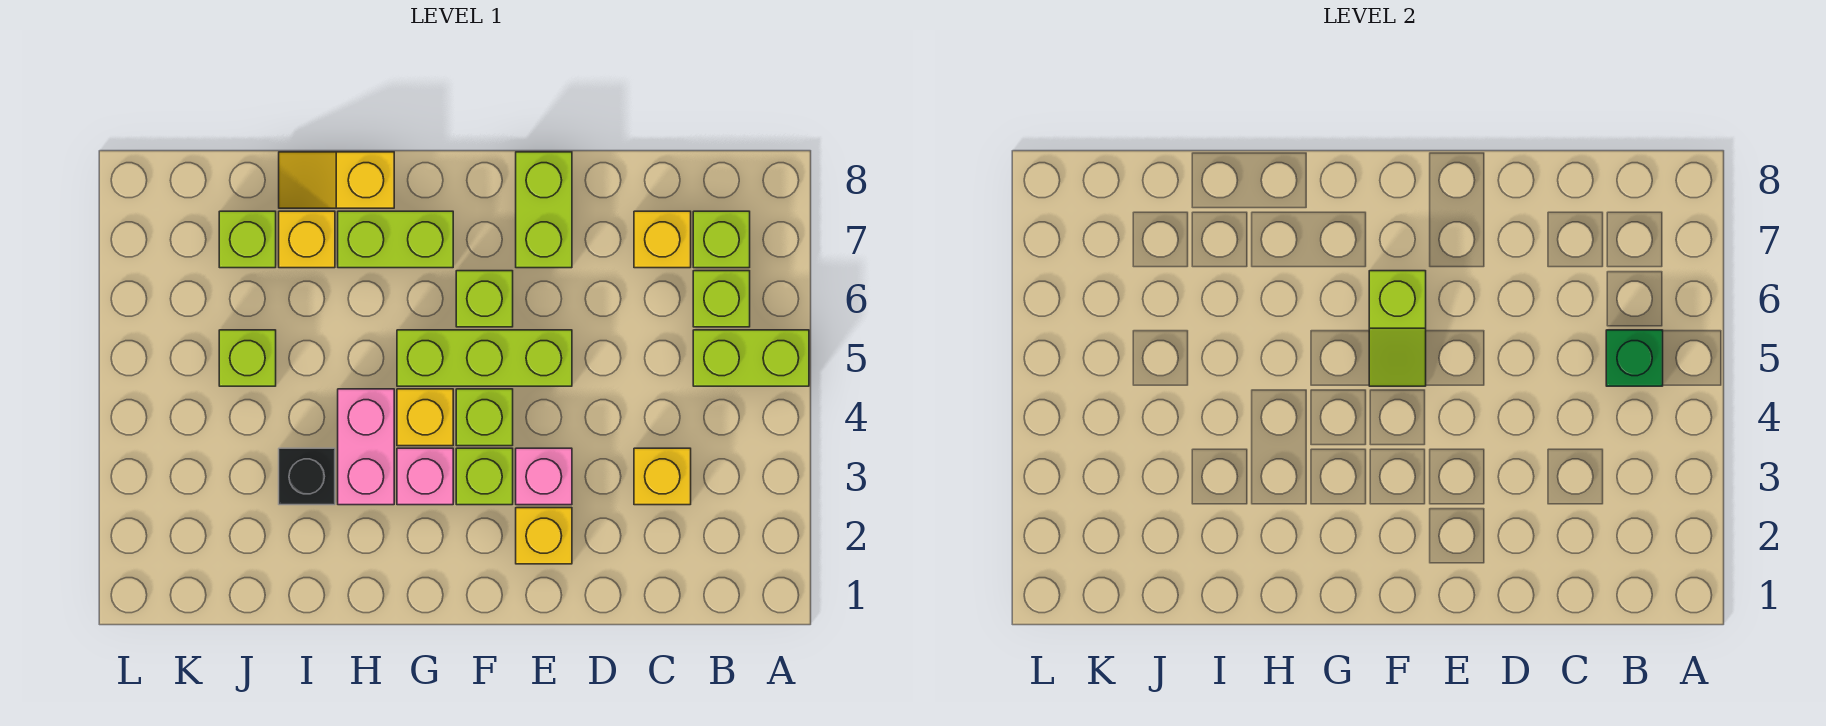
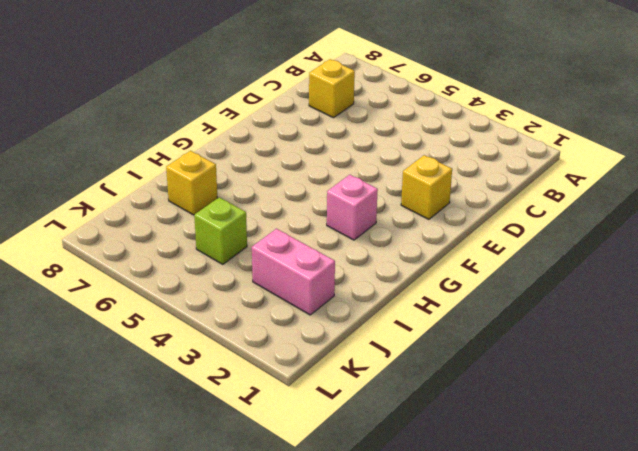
pink brick J2:J3 level 1 -> pink brick H3:H4 level 1
none -> lime brick A5:B5 level 1
none -> lime brick B6 level 1
none -> lime brick B7 level 1

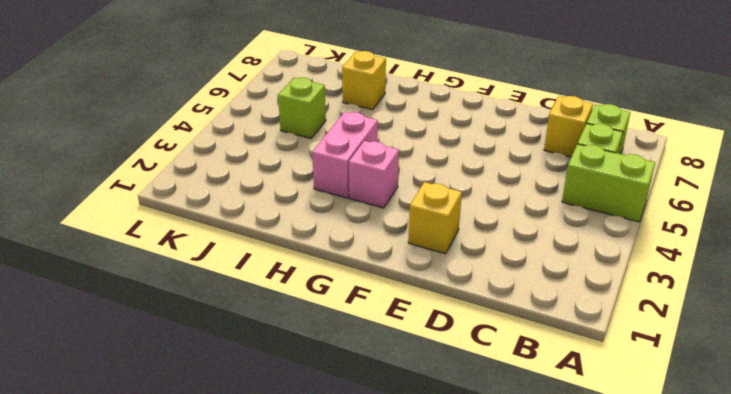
none -> yellow brick C3 level 1
none -> pink brick E3 level 1
none -> lime brick E5:G5 level 1

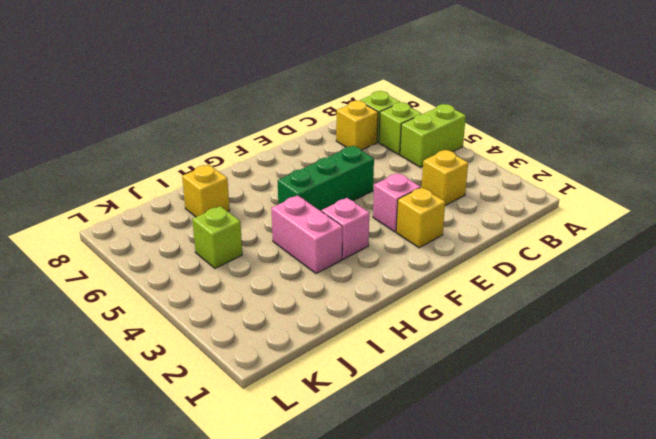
green brick E5:G5 level 1 -> lime brick E5:G5 level 1
none -> lime brick E7:E8 level 1
none -> lime brick F3 level 1
none -> lime brick F4 level 1

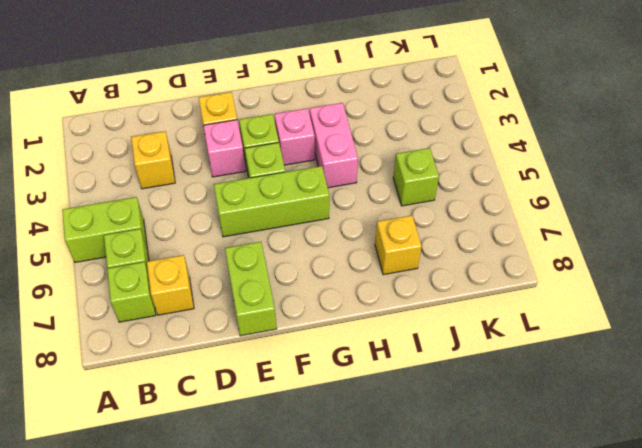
none -> lime brick F6 level 1
none -> yellow brick G4 level 1
none -> lime brick G7:H7 level 1

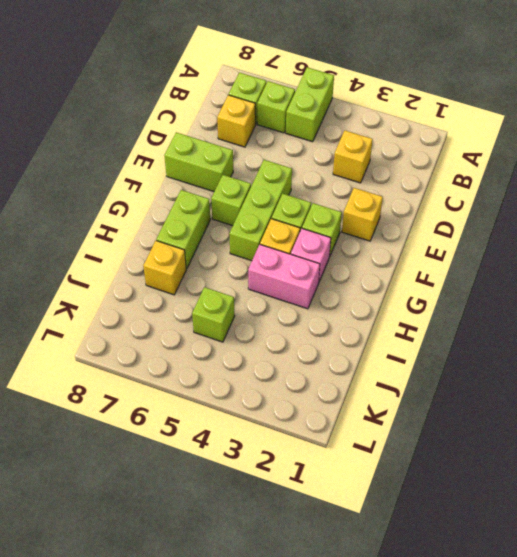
none -> pink brick E3 level 1
none -> yellow slope H8:I8 level 1 top H
none -> black brick I3 level 1

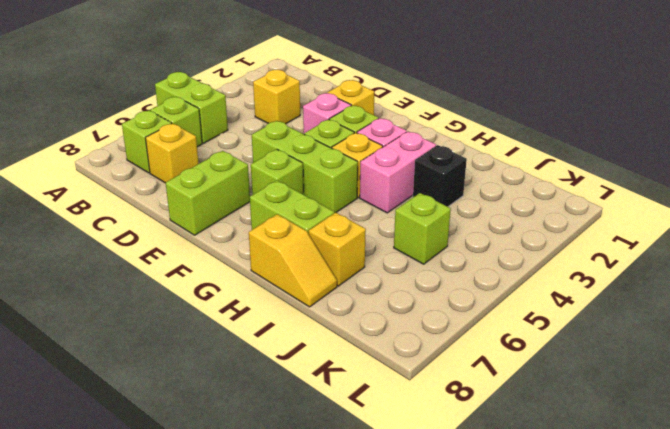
none -> lime brick J7 level 1
none -> green brick B5 level 2
none -> lime slope F5:F6 level 2 top 6

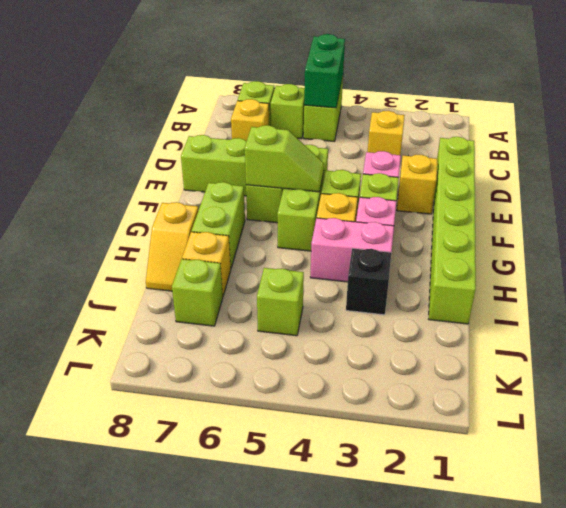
green brick A5:B5 level 2 -> green brick B5 level 2
lime brick D1:I1 level 1 -> none

